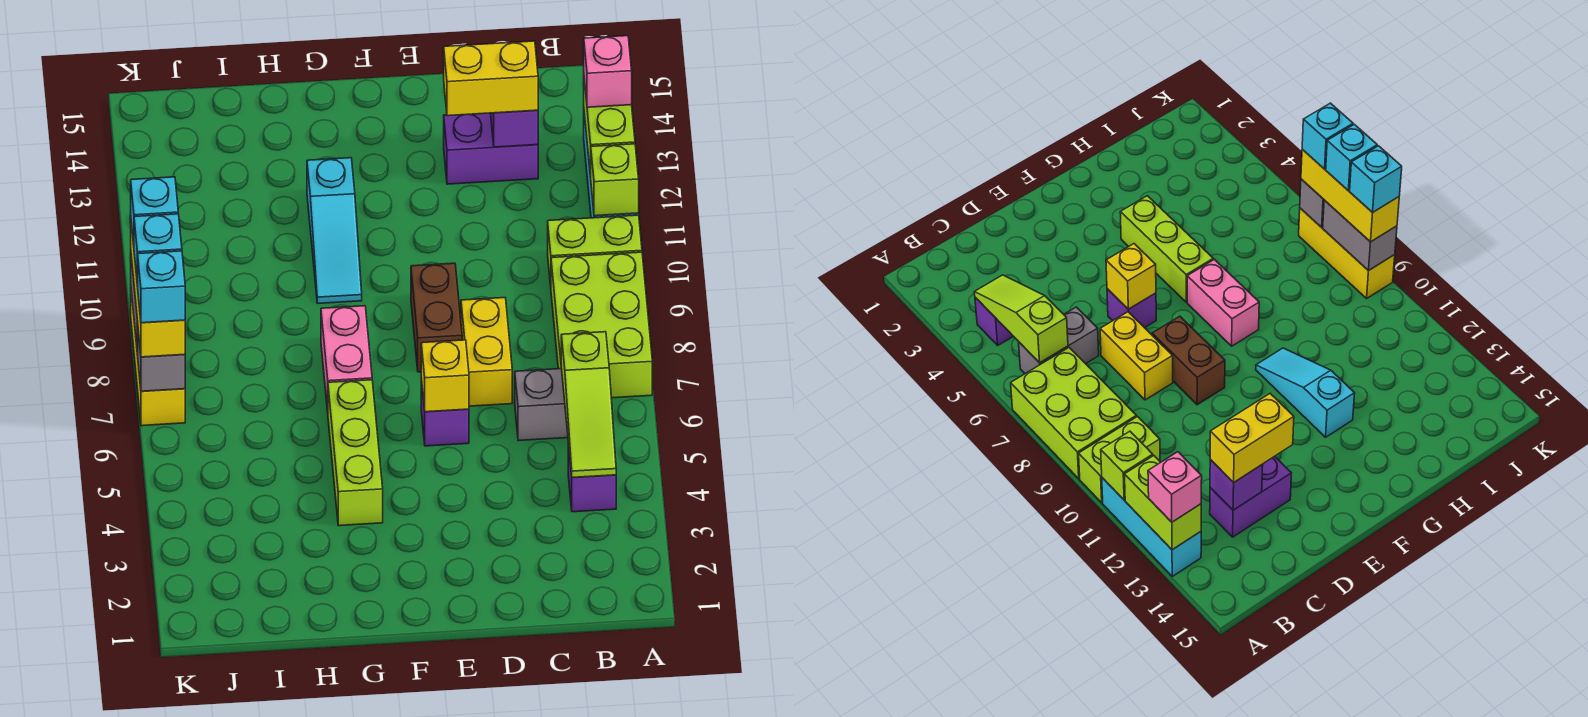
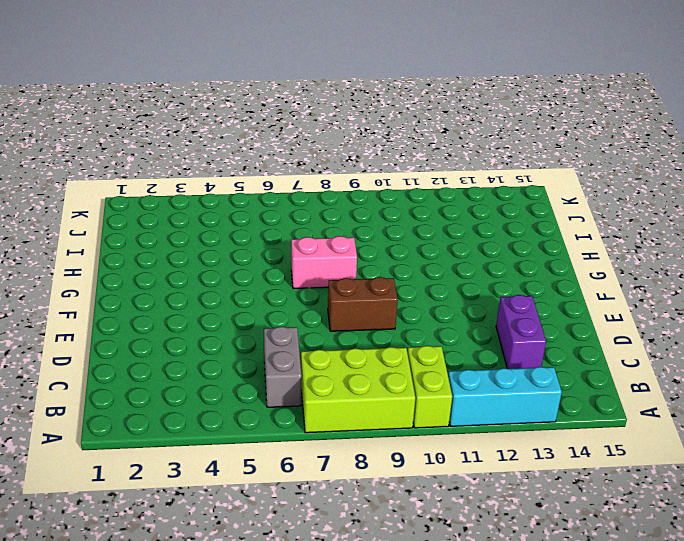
none -> purple brick B4 level 1
none -> yellow brick D7:D8 level 1
none -> purple brick E6 level 1

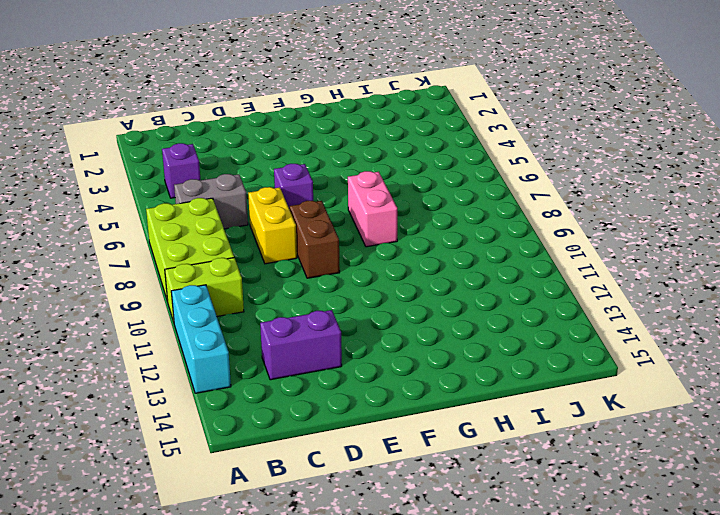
none -> lime brick G4:G6 level 1
none -> cyan slope G10:G12 level 1 top 12
none -> yellow brick K7:K9 level 1

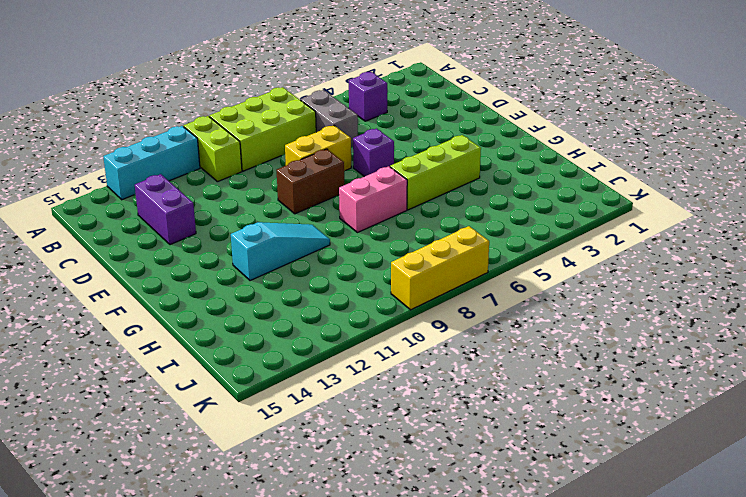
none -> lime brick A11 level 2
none -> lime brick A12:A13 level 2
none -> lime slope B4:B6 level 2 top 6

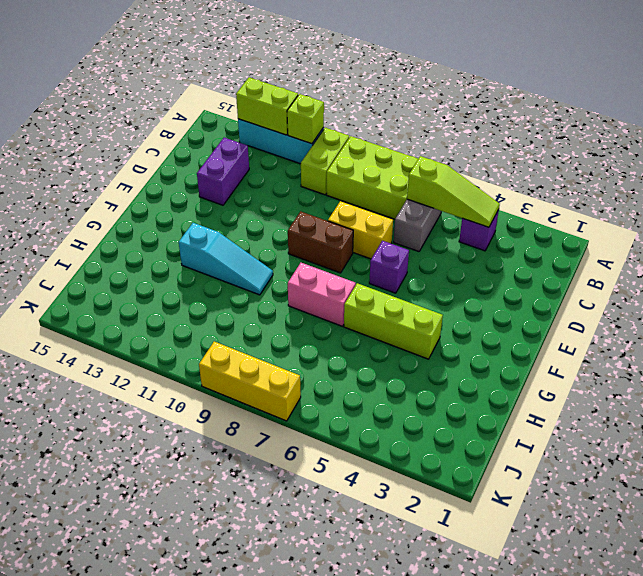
none -> purple brick C13 level 2
none -> yellow brick E6 level 2
none -> grey brick K7 level 2

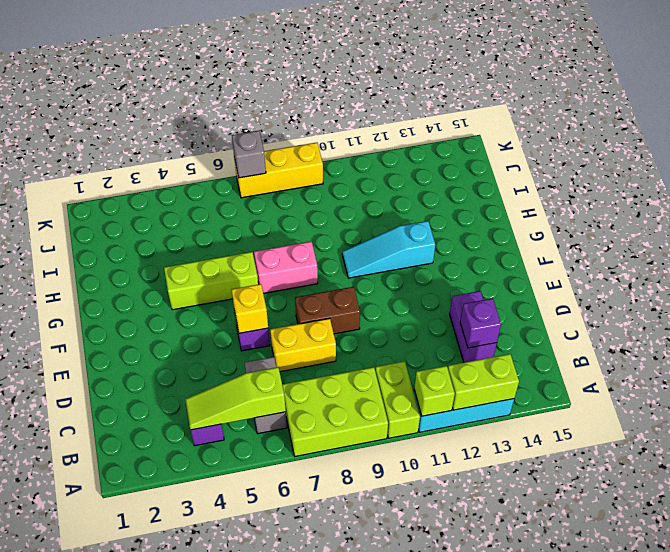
none -> grey brick K8:K9 level 2
none -> pink brick A13 level 3
none -> yellow brick C13:D13 level 3

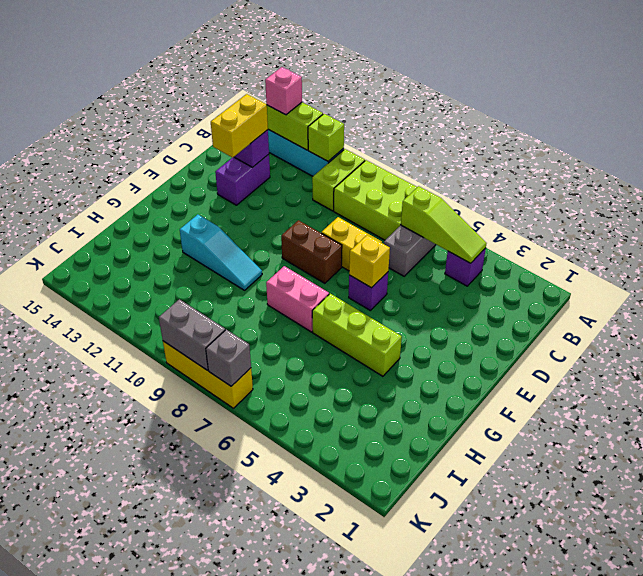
none -> yellow brick K7:K9 level 3
none -> cyan brick K7 level 4
none -> cyan brick K8 level 4

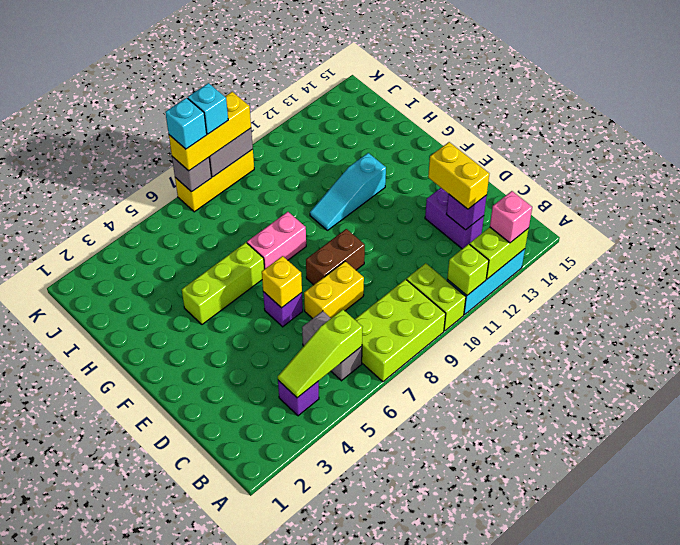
none -> cyan brick K9 level 4

